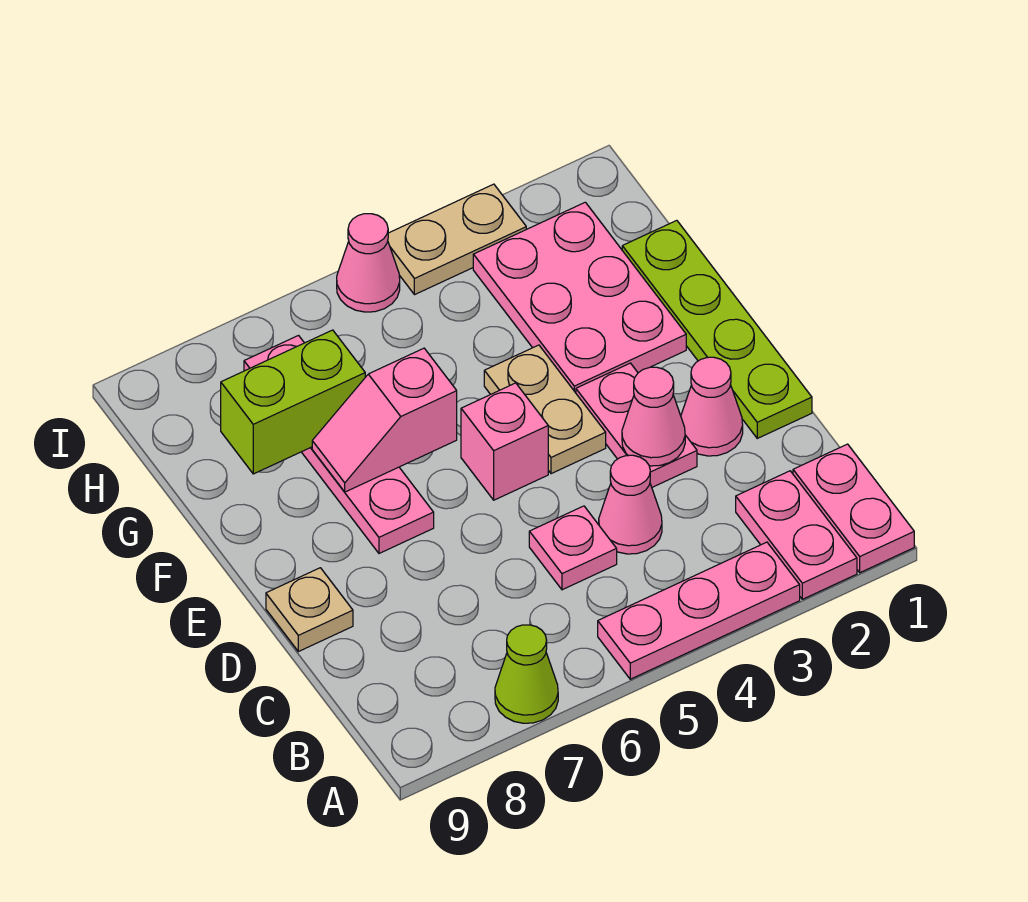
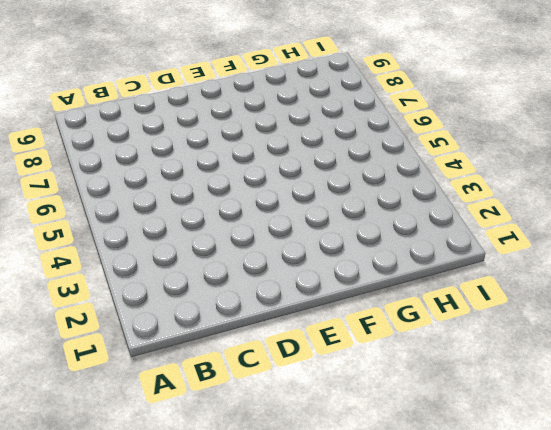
none -> pink plate A1:B1 level 1
none -> pink plate A2:B2 level 1
none -> pink plate A3:A5 level 1

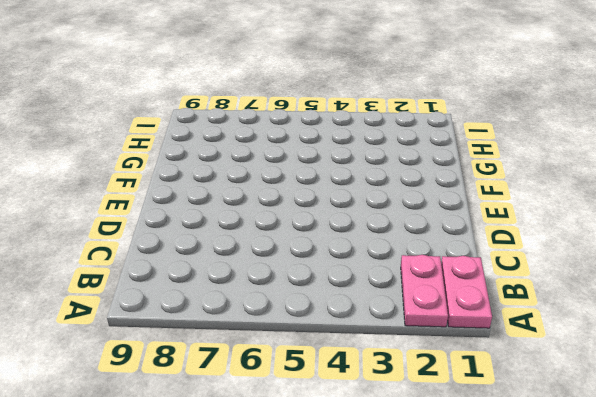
none -> pink plate A3:A5 level 1
none -> lime cone A7 level 1
none -> pink cone C4 level 1

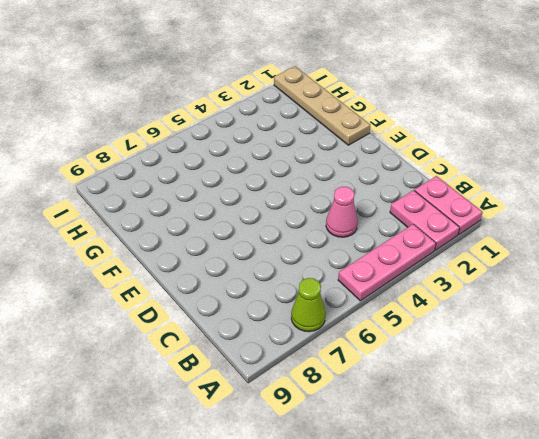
tan plate F1:I1 level 1 -> lime plate D1:G1 level 1
none -> pink plate C5 level 1
none -> pink cone D2 level 1
none -> pink plate D3:E3 level 1

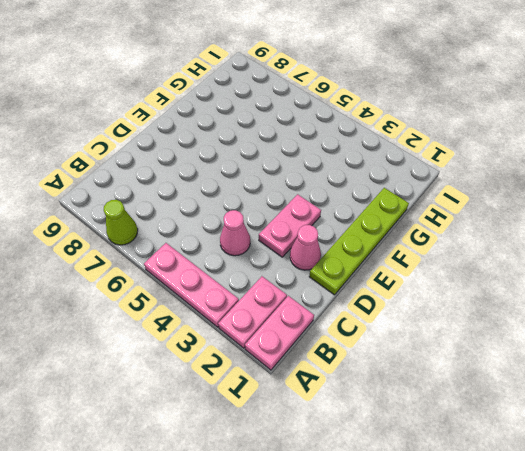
none -> pink plate C5 level 1
none -> tan plate D9 level 1
none -> tan plate E4:F4 level 1

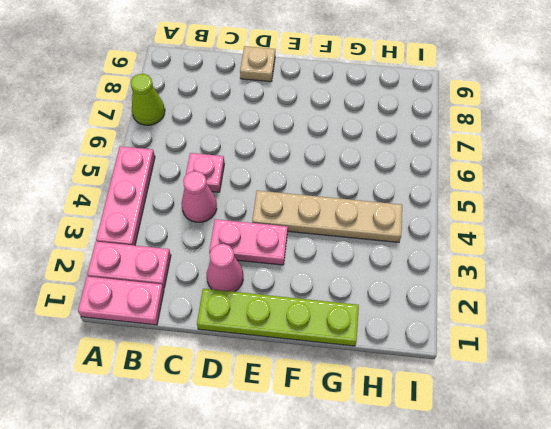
tan plate E4:H4 level 1 -> tan plate E4:F4 level 1
none -> pink brick E5 level 1
none -> pink plate E7:H7 level 1
none -> pink plate F2:H3 level 1

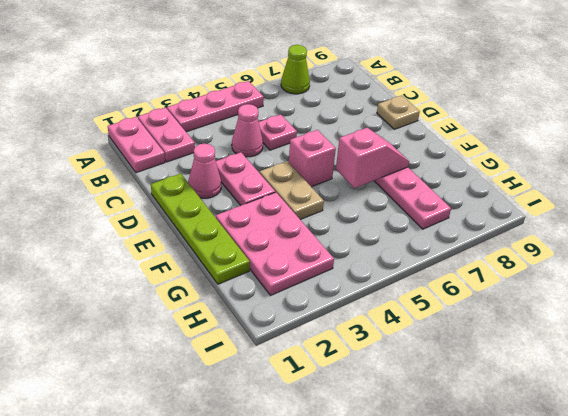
none -> tan plate I3:I4 level 1
none -> pink cone I5 level 1
none -> pink cone D3 level 2

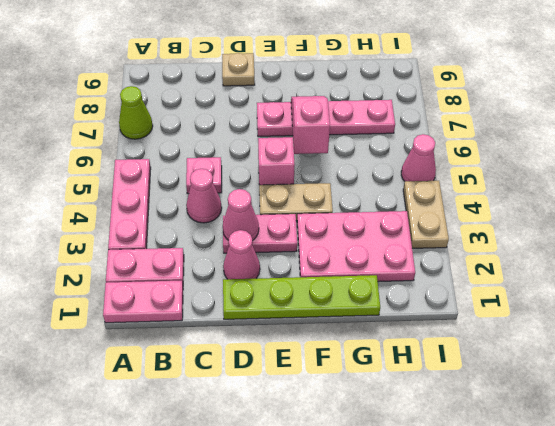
none -> lime brick G7:G8 level 2

